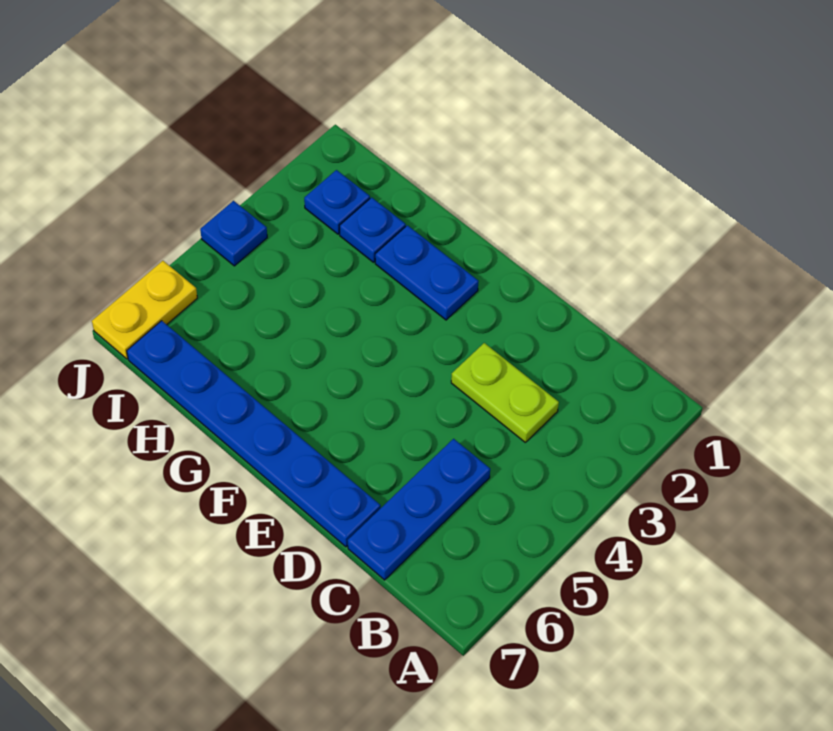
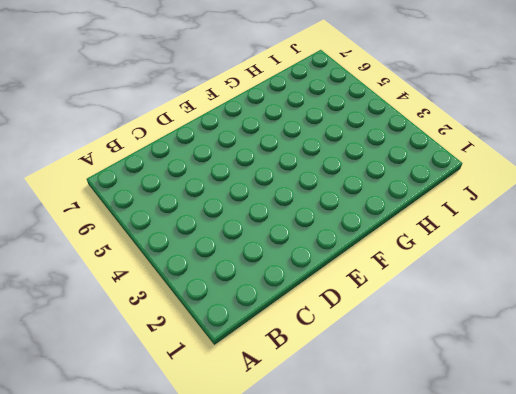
none -> lime plate C3:D3 level 1
none -> blue plate C5:C7 level 1

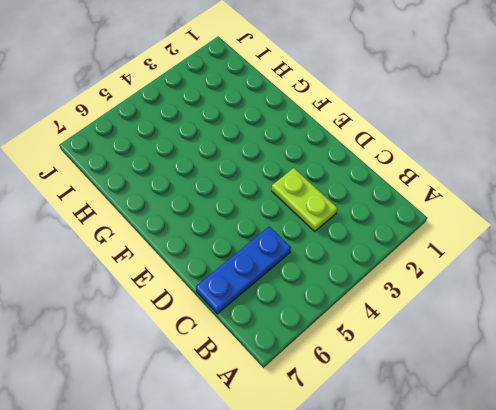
none -> blue plate D7:I7 level 1
none -> blue plate F2:G2 level 1

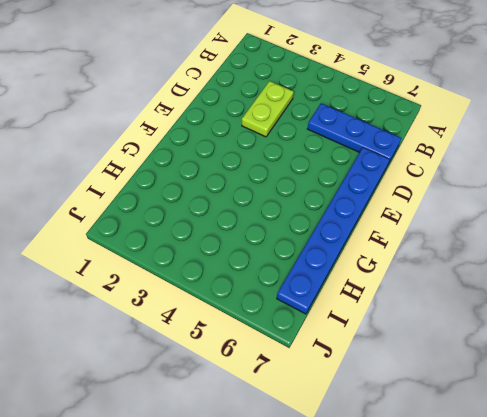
none -> blue plate F2:G2 level 1
none -> blue plate H2 level 1

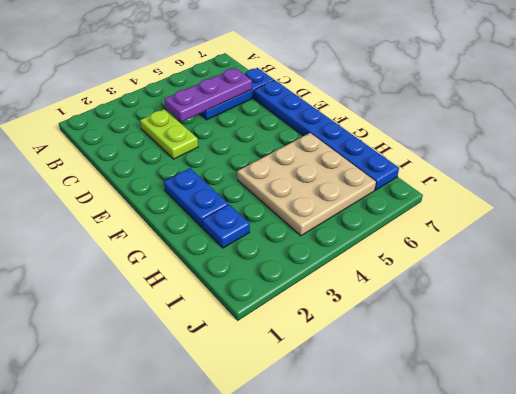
purple plate C4:C6 level 2 -> none
tan plate G4:I6 level 1 -> none
none -> blue plate I2 level 1
none -> blue plate J4 level 1

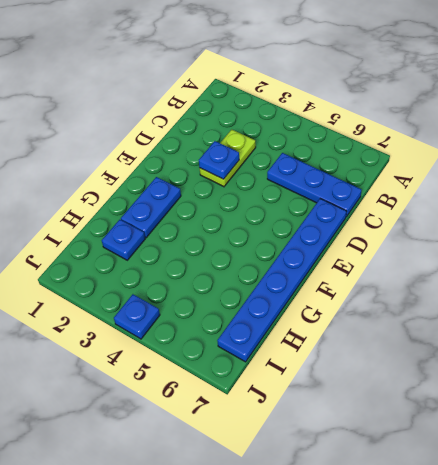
blue plate D3 level 2 -> blue plate I2 level 1
none -> yellow plate J6:J7 level 1

